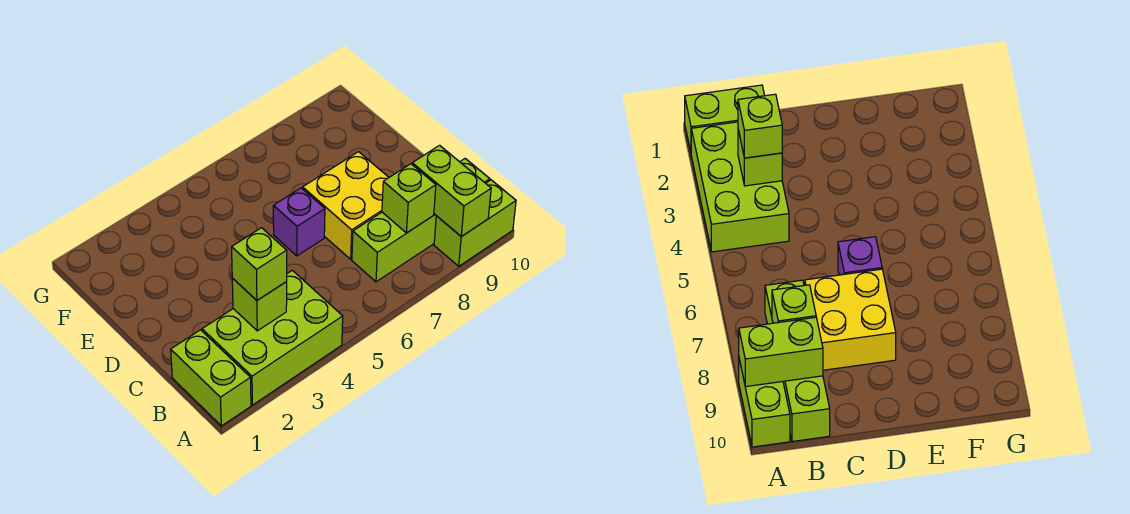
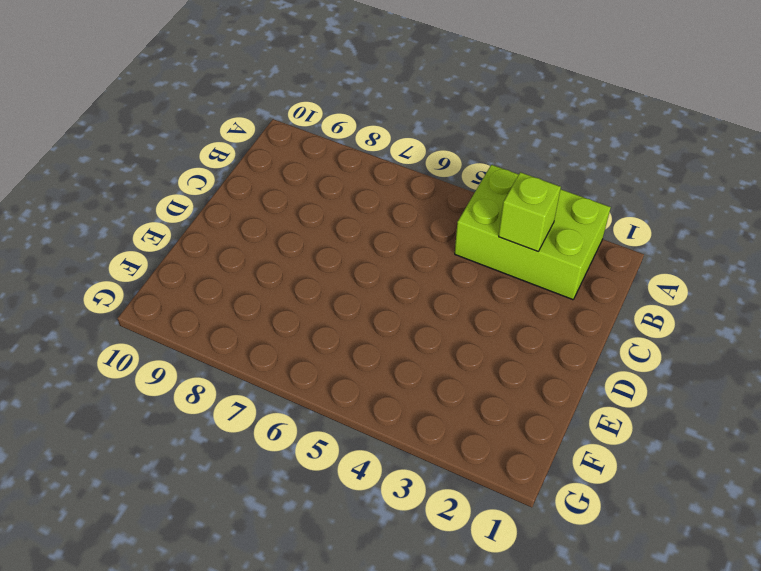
none -> lime brick A1:B1 level 1
none -> lime brick A9:A10 level 1

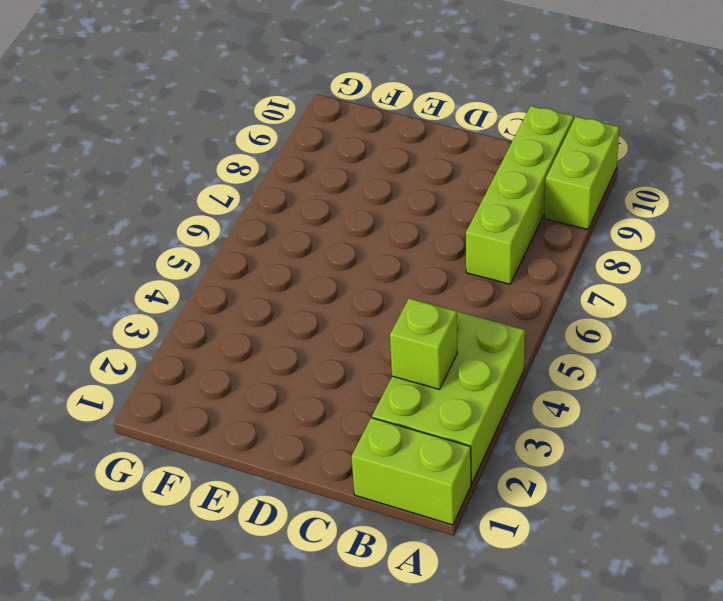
none -> yellow brick C7:D8 level 1
none -> purple brick D6 level 1

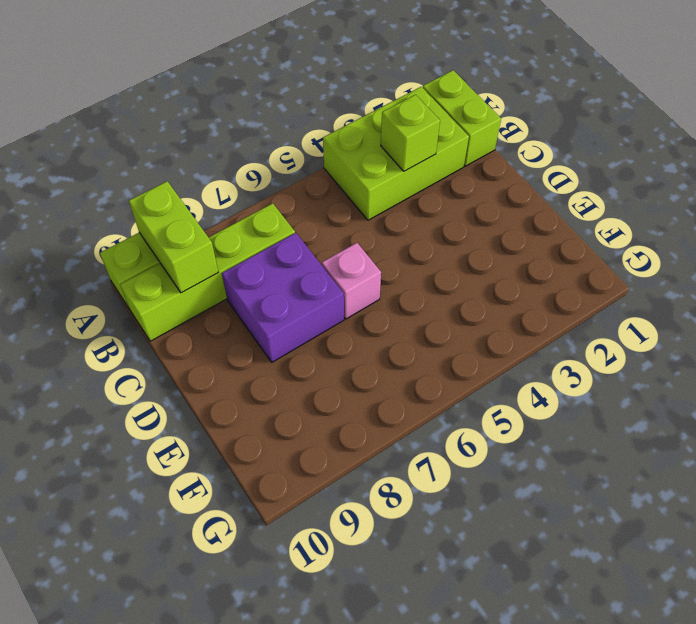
purple brick C7:D8 level 1 -> yellow brick C7:D8 level 1
pink brick D6 level 1 -> purple brick D6 level 1
none -> lime brick B8 level 2
none -> lime brick B3 level 3

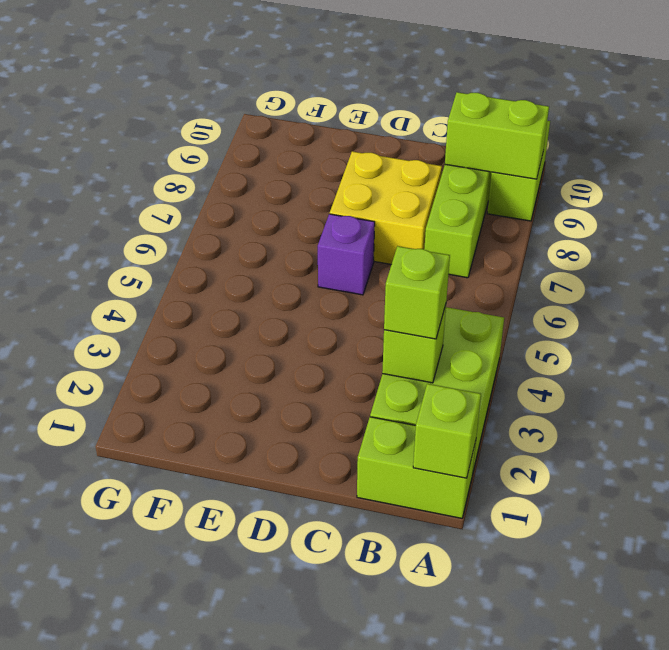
lime brick A1 level 2 -> lime brick B8 level 2

